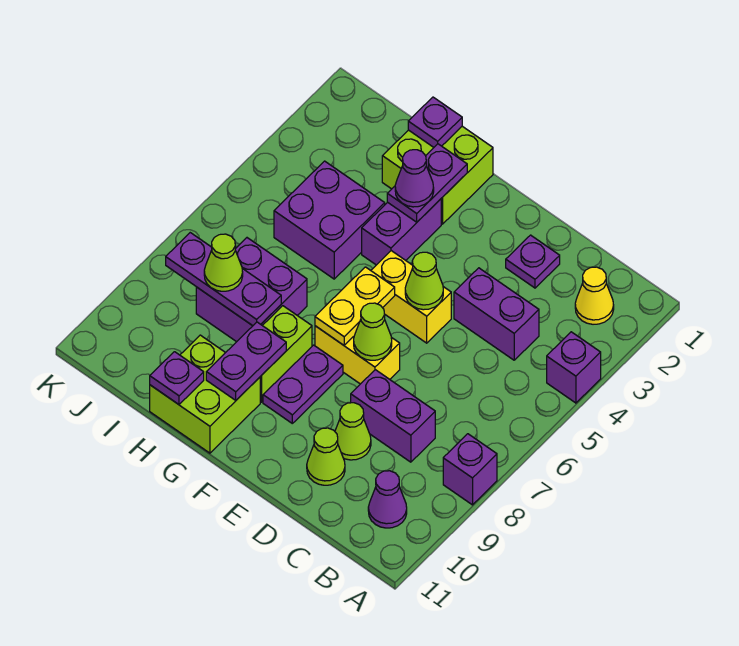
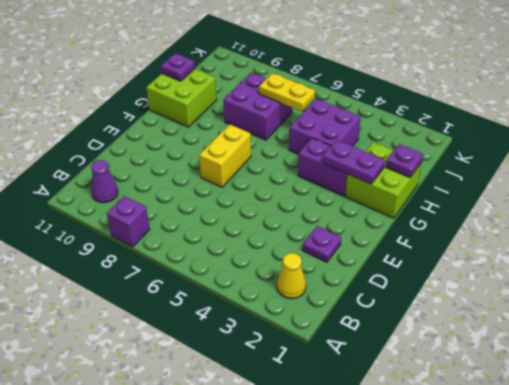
yellow plate I6:I7 level 2 -> yellow plate F6:F7 level 2
none -> purple brick A4 level 1
none -> purple brick C4:D4 level 1
none -> purple brick C8:D8 level 1

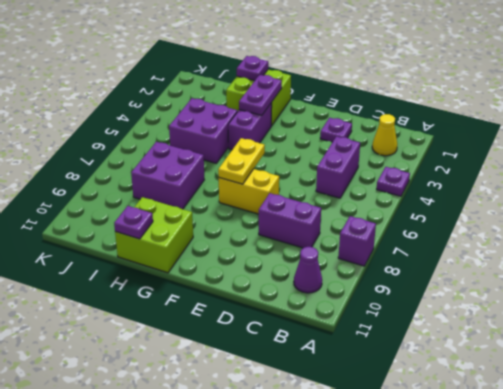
purple plate A4 level 1 -> purple brick A4 level 1
purple brick C4:C5 level 1 -> purple brick C4:D4 level 1
none -> lime cone D9 level 1
none -> lime cone D10 level 1
none -> yellow brick E5:F5 level 1

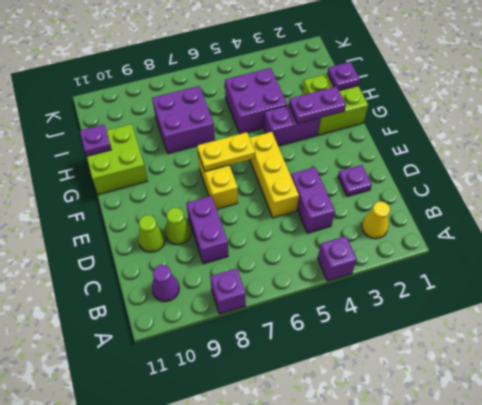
yellow brick D5:F5 level 1 -> yellow brick E5:F5 level 1
none -> purple plate F8:F9 level 1
none -> lime brick G8:G9 level 1
none -> lime cone E5 level 2

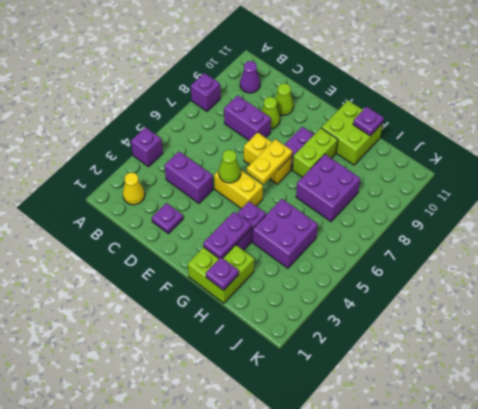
none -> lime cone E7 level 2
none -> purple plate G9:G10 level 2
none -> purple plate H8:J8 level 2

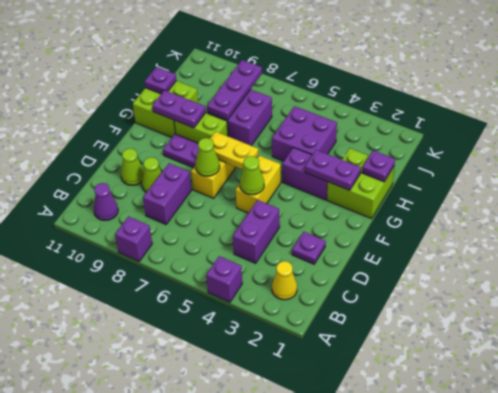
none -> purple cone G3 level 3
none -> lime cone I8 level 3

